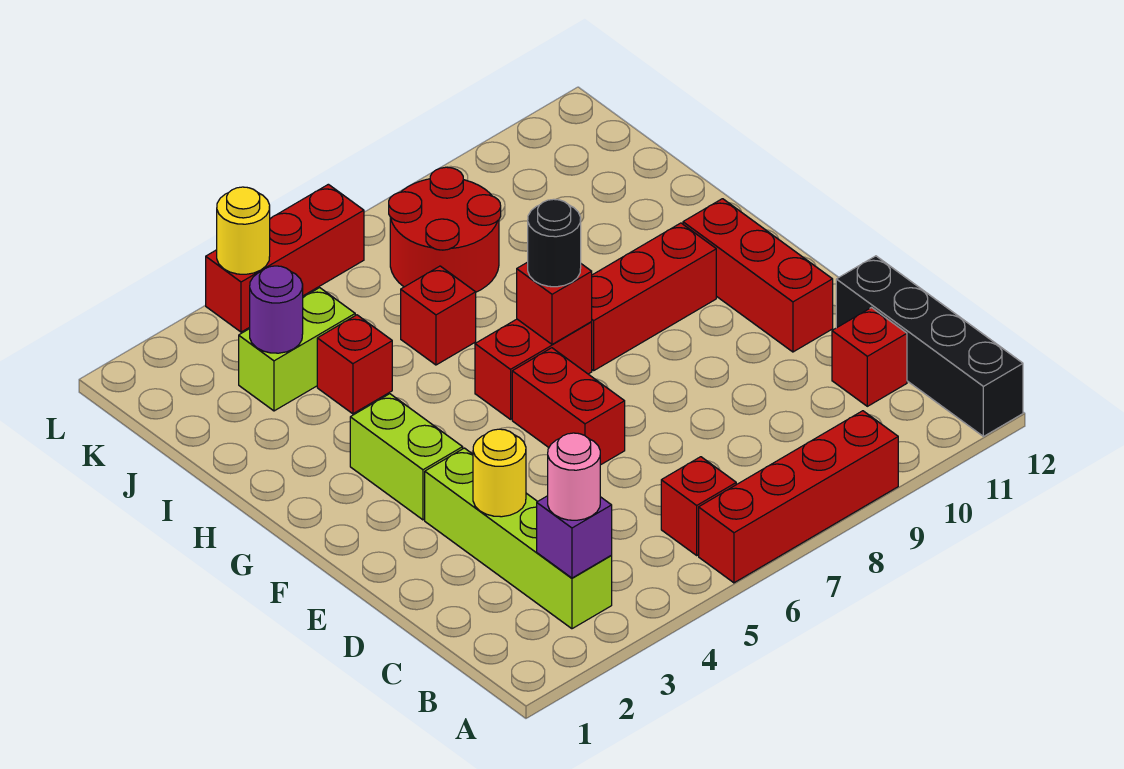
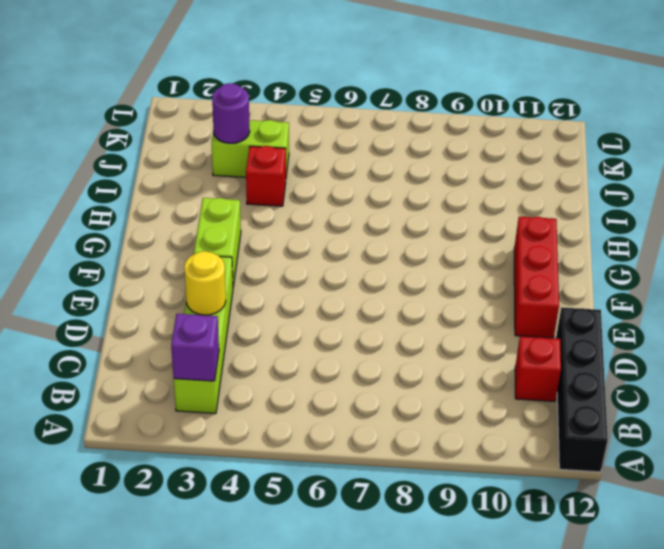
none -> red brick A6:A9 level 1
none -> red brick B6 level 1
none -> red brick E6:F6 level 1

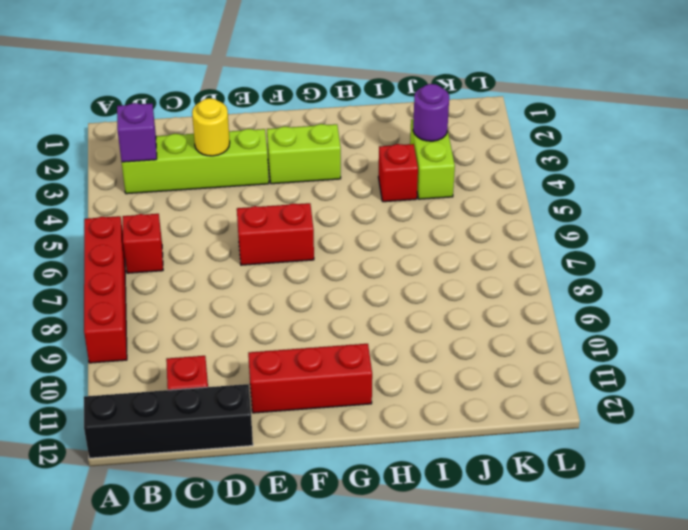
none -> red brick G6:G7 level 1
none -> red brick G8:G10 level 1
none -> red brick I6 level 1

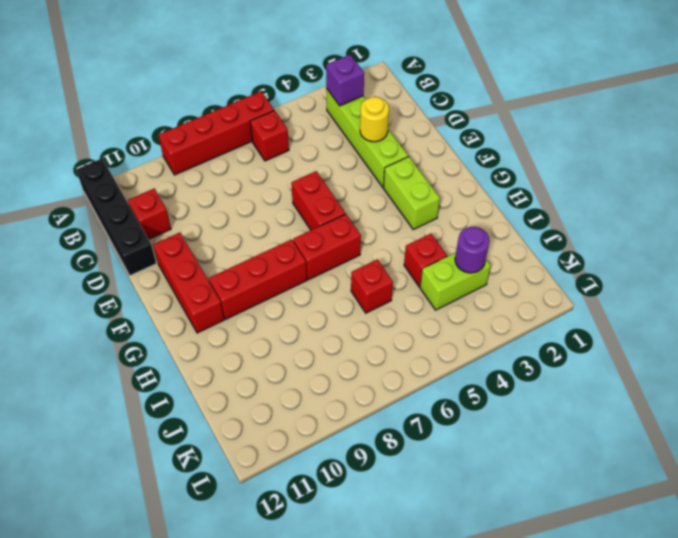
none -> red round brick J7:K8 level 1
none -> red brick L4:L6 level 1
none -> red brick G7 level 2

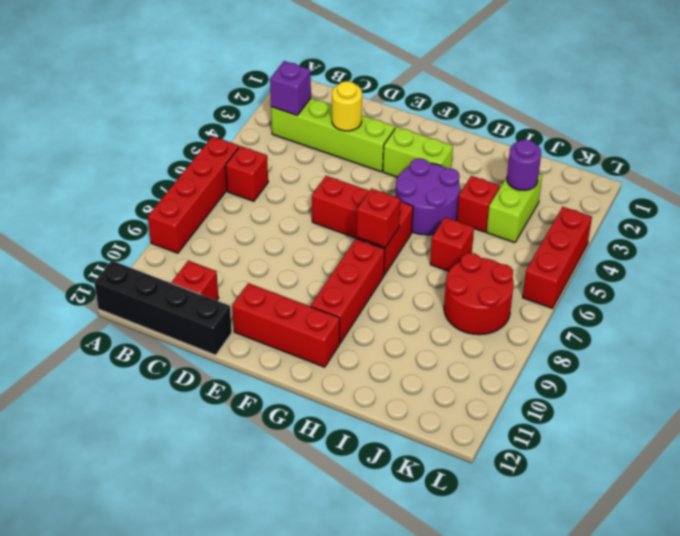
purple round brick G4:H5 level 1 -> none
none -> yellow round brick L4 level 2
none -> pink round brick B3 level 3
none -> black round brick G7 level 3

